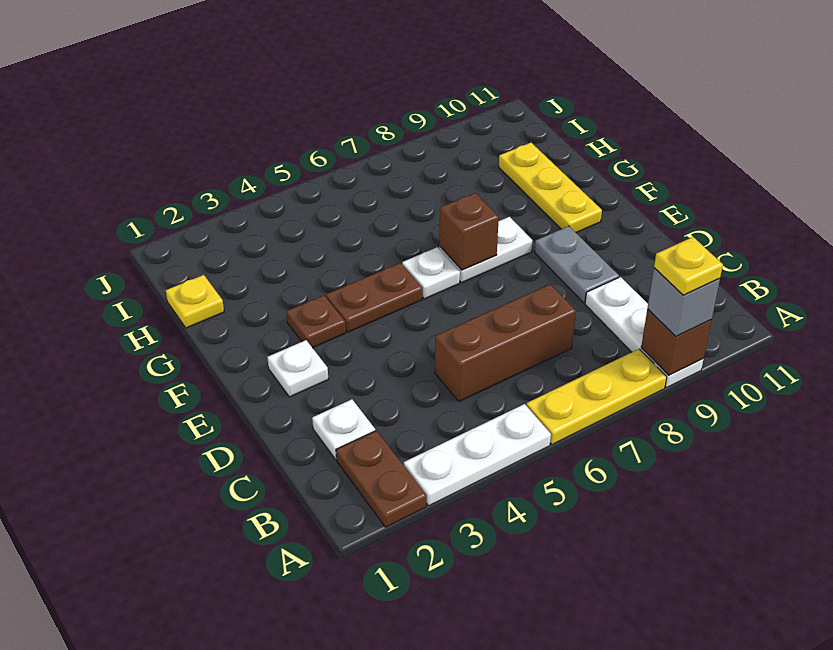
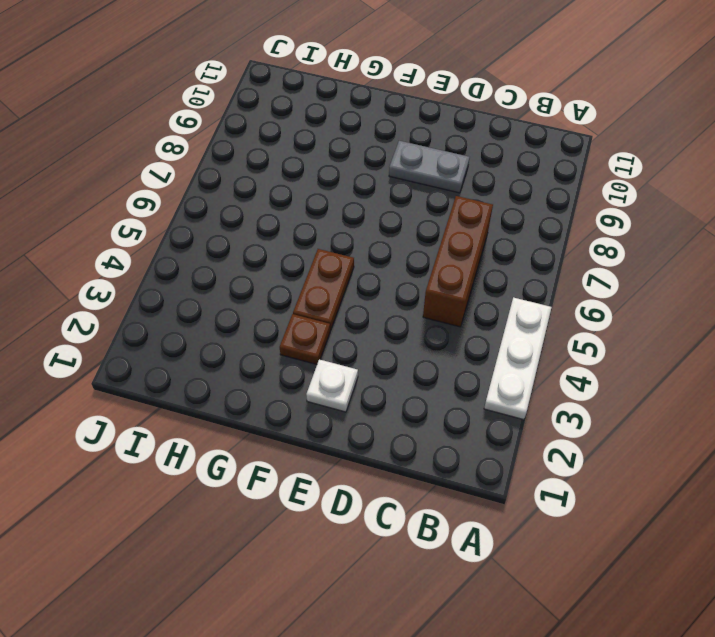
none -> brown plate A2:B2 level 1
none -> yellow plate A6:A8 level 1
none -> white plate A9:C9 level 1

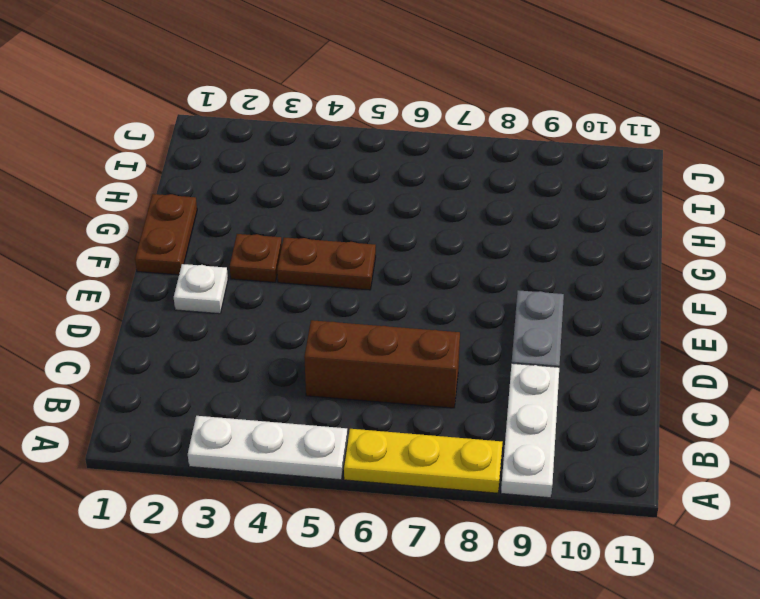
brown plate F1:G1 level 1 -> brown plate A2:B2 level 1
none -> white plate C2 level 1
none -> white plate F6 level 1
none -> white plate F7:F8 level 1

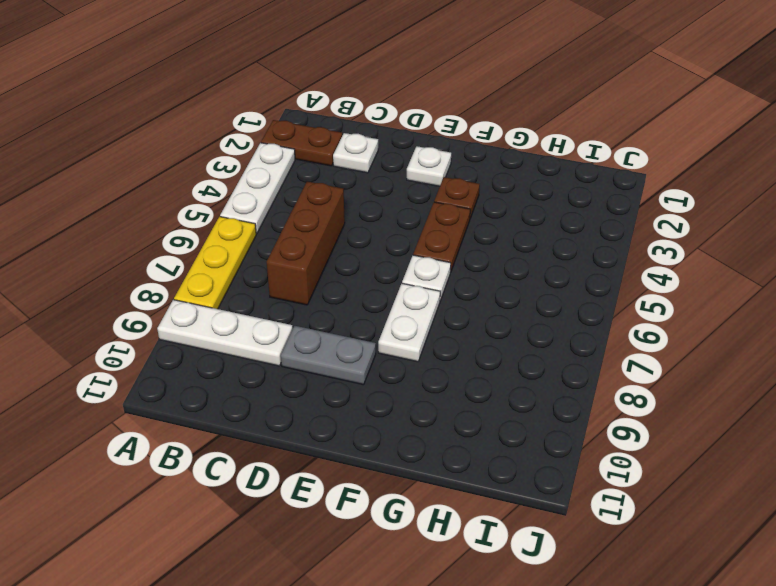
none -> yellow plate F10:H10 level 1
none -> yellow plate H1 level 1
none -> brown brick A9 level 2

